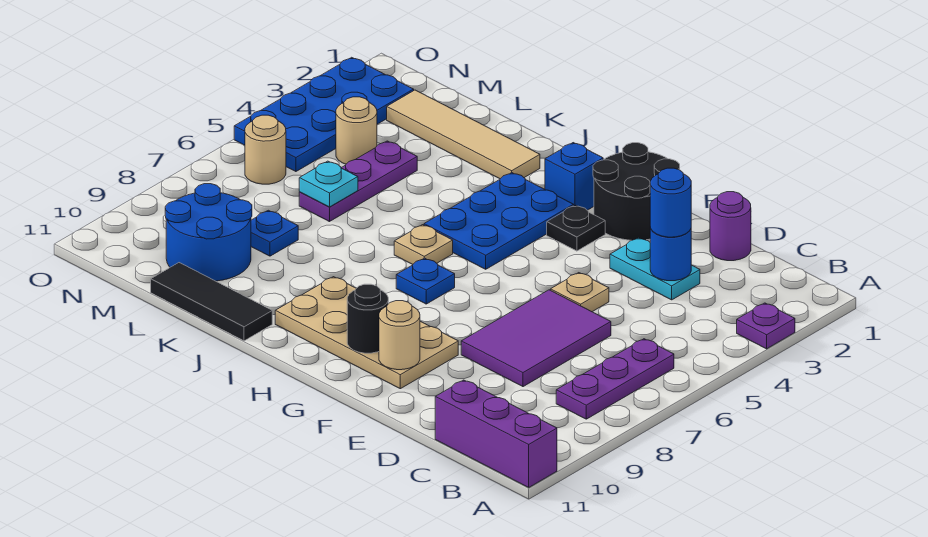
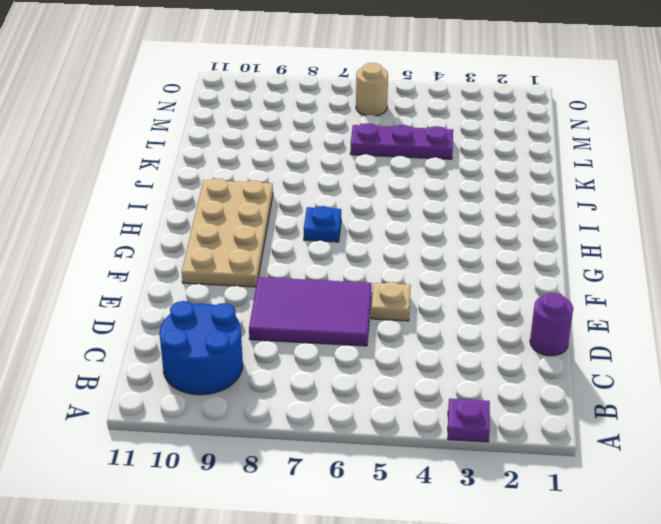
blue round brick B9:C10 level 1 -> blue round brick L9:M10 level 1
none -> purple brick A11:C11 level 1
none -> purple plate B6:B8 level 1
none -> cyan plate D3:E3 level 1

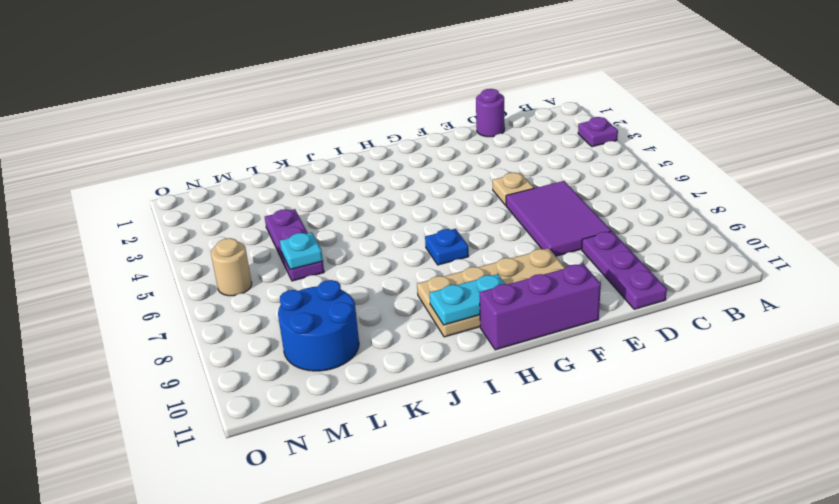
purple plate D9:D11 level 1 -> purple plate B6:B8 level 1
purple brick F11:H11 level 1 -> purple brick A11:C11 level 1
cyan plate H10:I10 level 2 -> cyan plate D3:E3 level 1
none -> black round brick F1:G2 level 1
none -> black plate G3 level 1
none -> blue brick H2 level 1

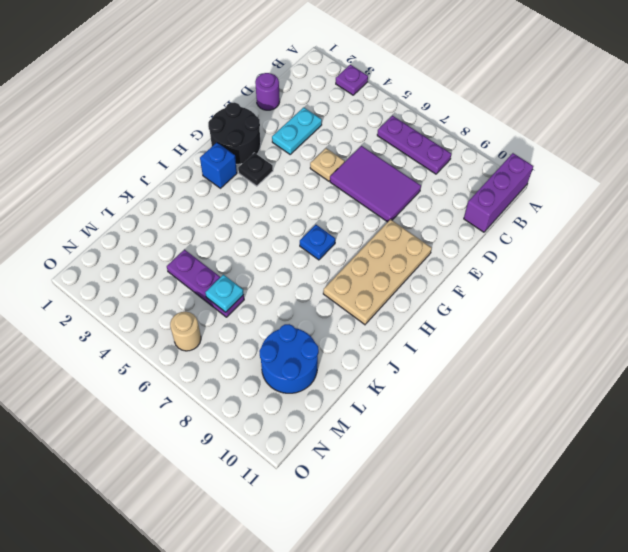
none -> blue plate H3:I5 level 1
none -> tan plate I6 level 1
none -> tan tile J2:M2 level 1

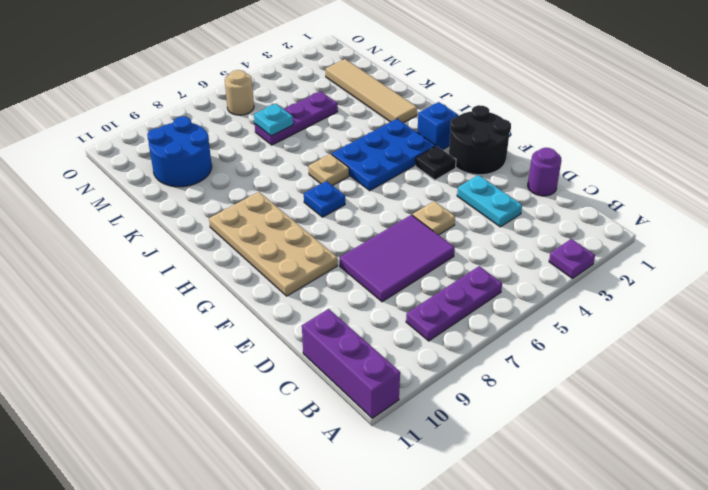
none -> black tile J11:L11 level 1
none -> blue plate L8 level 1
none -> tan round brick M4 level 1

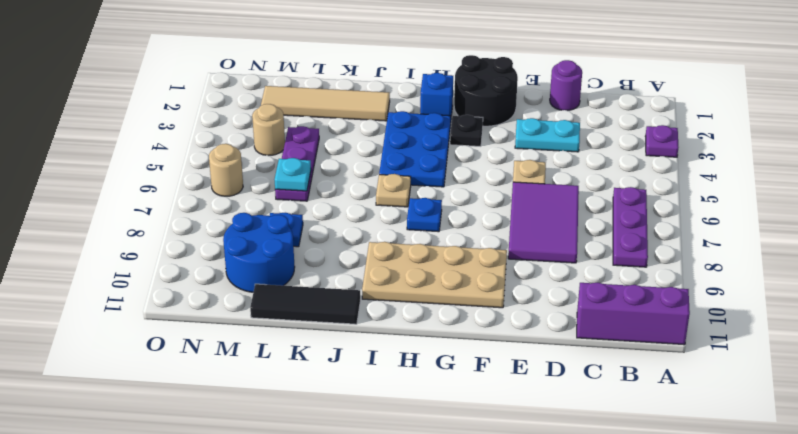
none -> blue plate N2:O5 level 1
none -> blue round brick D3 level 2
none -> tan round brick F10 level 2

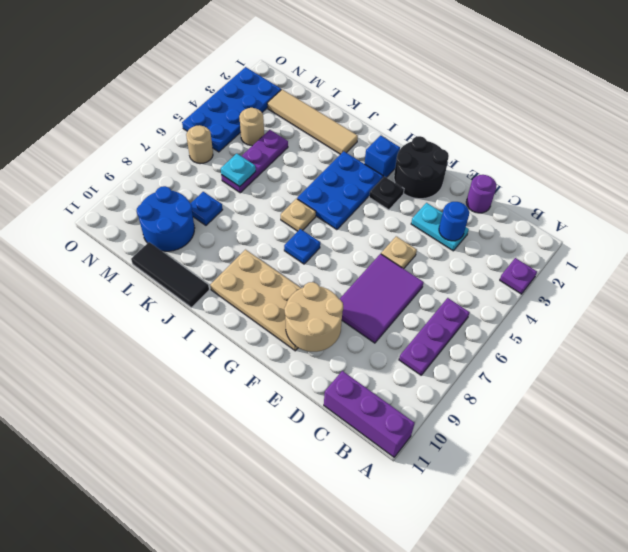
tan round brick E9:F10 level 2 -> tan round brick F10 level 2
none -> black round brick G10 level 2
none -> blue round brick D3 level 3

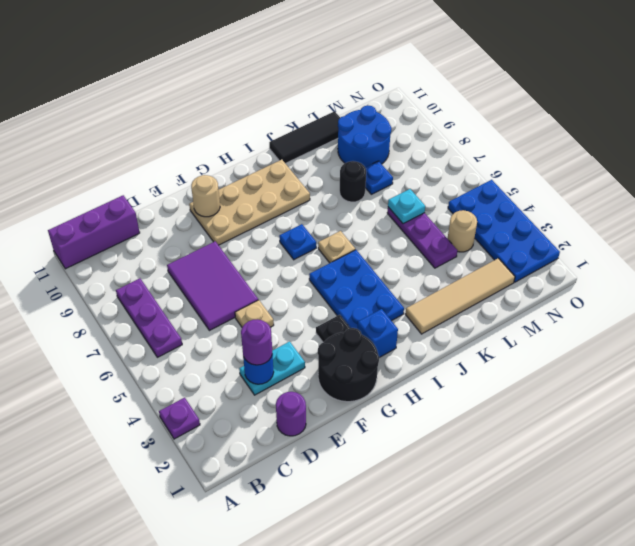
purple round brick D3 level 3 -> blue round brick D3 level 3
black round brick K8 level 1 -> black round brick G10 level 2
none -> tan round brick N6 level 1

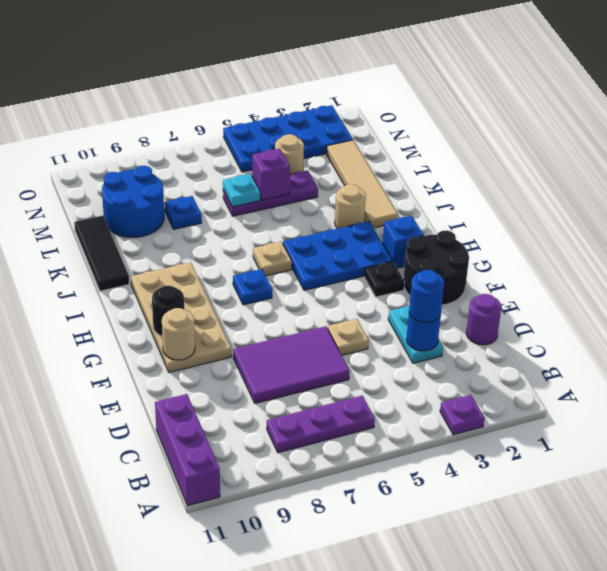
tan round brick J3 level 1 -> tan round brick N6 level 1
purple brick L5 level 2 -> none

